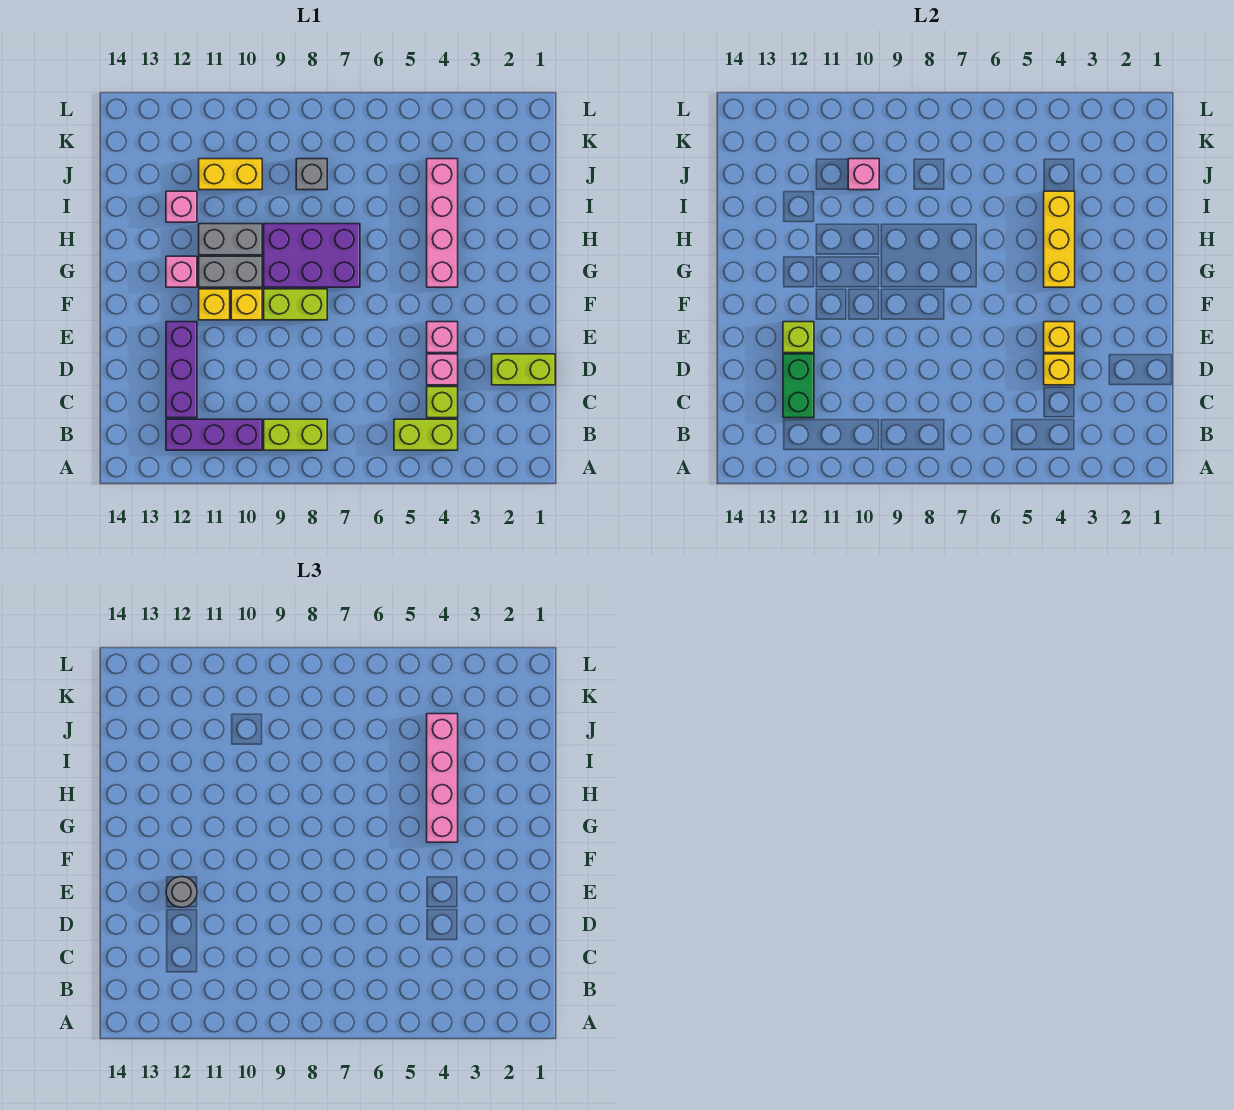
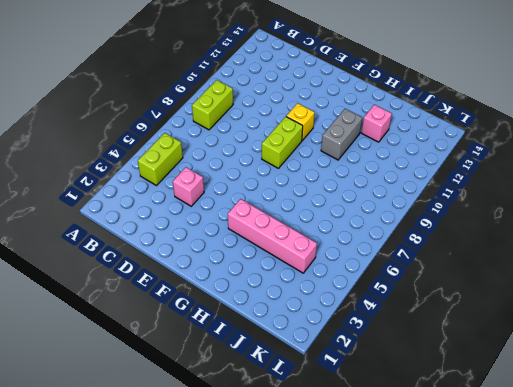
none -> purple brick B10:B12 level 1
none -> lime brick C4 level 1
none -> purple brick C12:E12 level 1

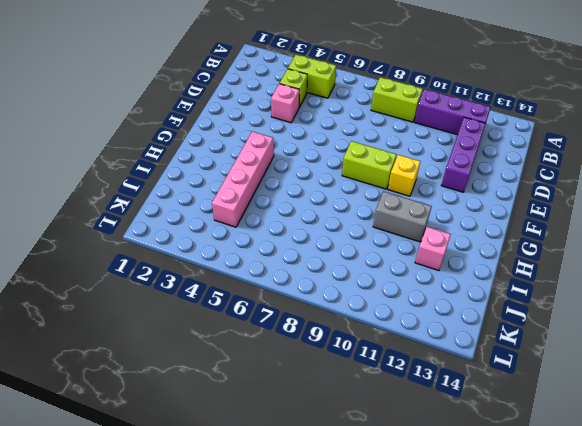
none -> lime brick D1:D2 level 1
none -> pink brick E4 level 1
none -> yellow brick F11 level 1

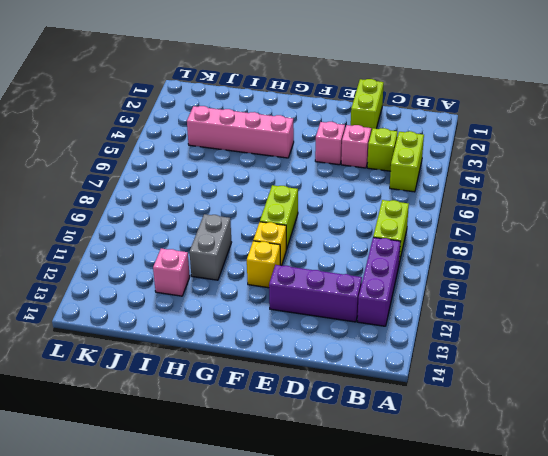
none -> purple brick G7:H9 level 1
none -> grey brick G10:G11 level 1
none -> pink brick G12 level 1

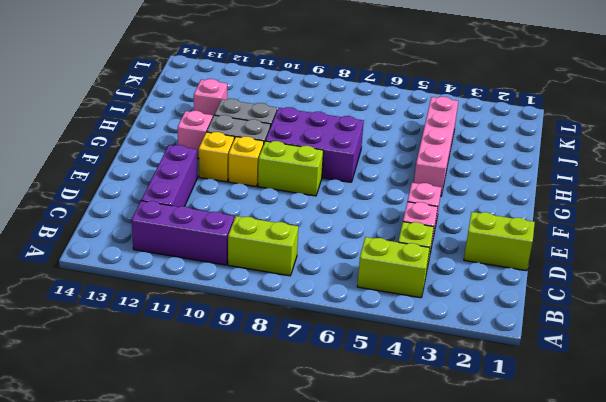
none -> grey brick J8 level 1
none -> yellow brick J10:J11 level 1
none -> green brick C12:D12 level 2

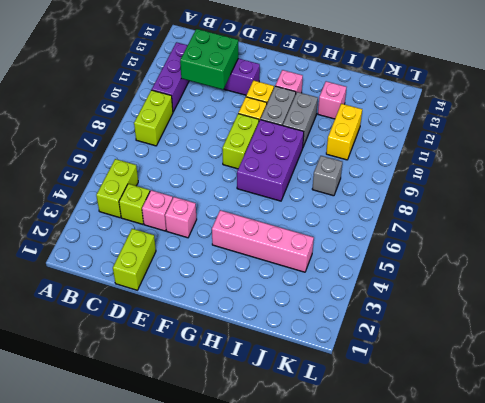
green brick C11:D12 level 2 -> green brick C12:D12 level 2
none -> yellow brick D4 level 2
none -> yellow brick E4 level 2
none -> lime brick E12 level 2

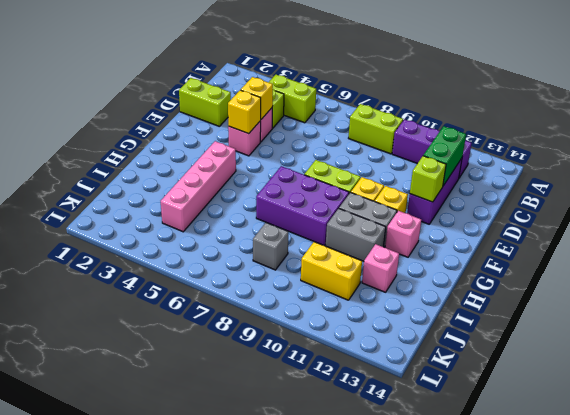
none -> yellow brick G4:I4 level 2
none -> pink brick J10 level 2
none -> grey round brick E12 level 3

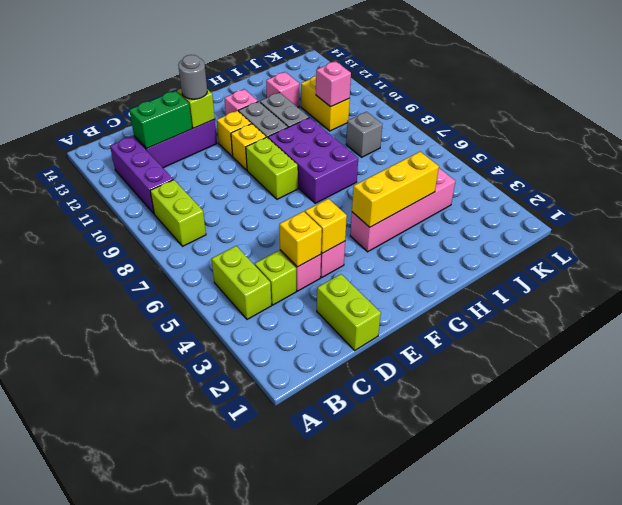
none -> pink brick G4:J4 level 3

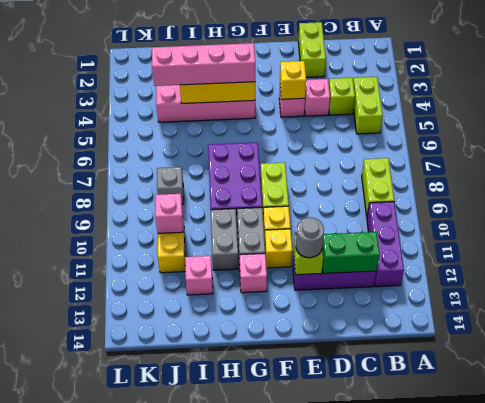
none -> yellow brick D4 level 2

